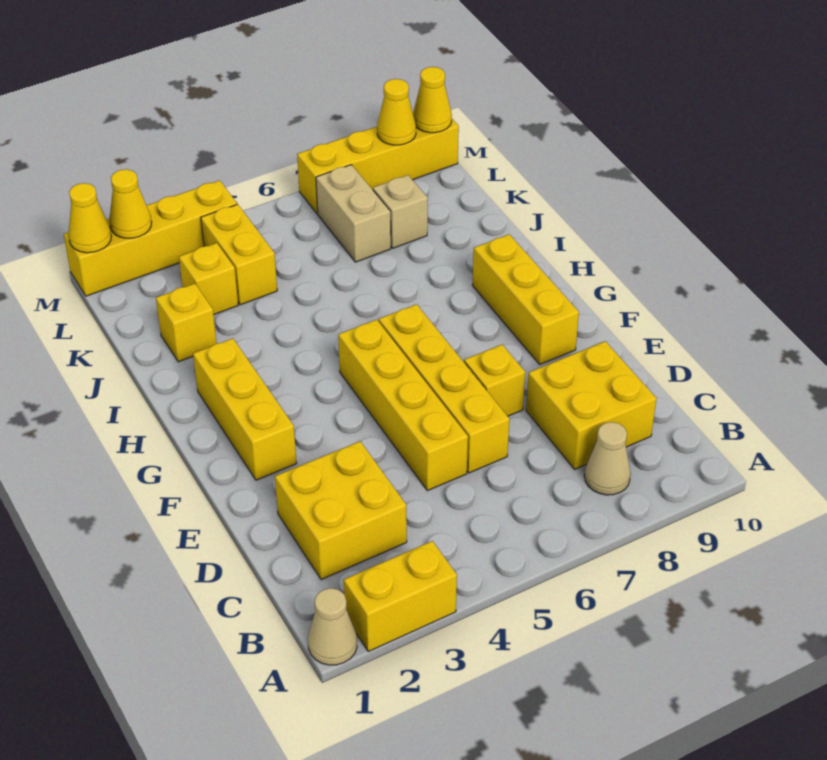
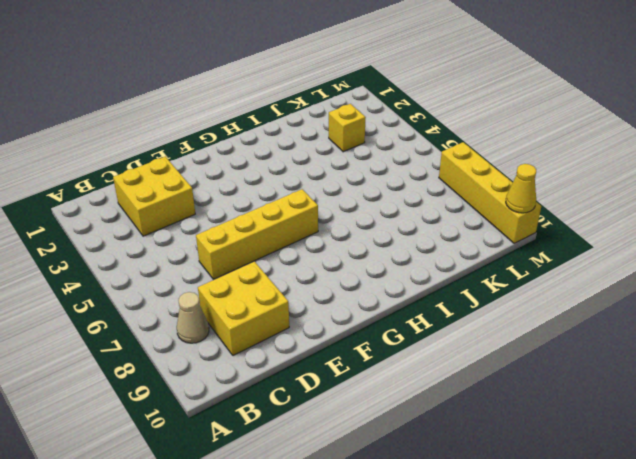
none -> tan cone A1 level 1
none -> yellow brick A2:A3 level 1
none -> yellow brick D5:G5 level 1

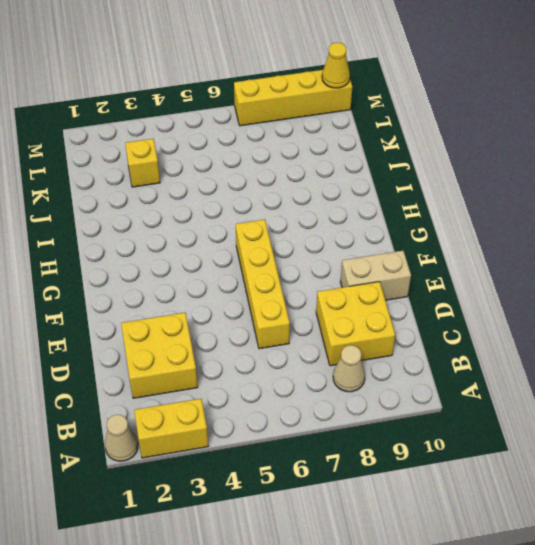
tan brick E9:E10 level 1 -> tan brick K7:L7 level 1
none -> yellow brick D5:G5 level 1
none -> yellow brick E7 level 1
none -> yellow brick F2:H2 level 1

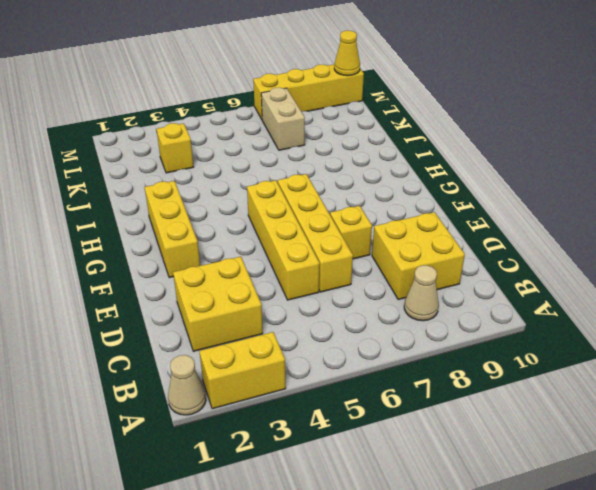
none -> yellow brick F9:H9 level 1
none -> yellow brick J2 level 1
none -> yellow brick K4:L4 level 1

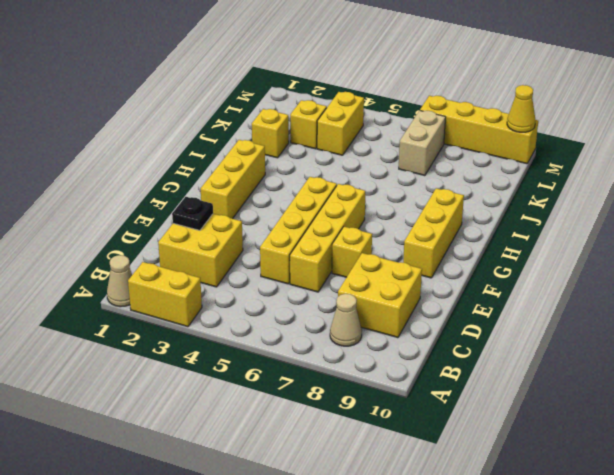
black plate D2 level 2 -> none
none -> tan brick K8 level 1
none -> yellow brick M1:M4 level 1
none -> yellow cone M1 level 2

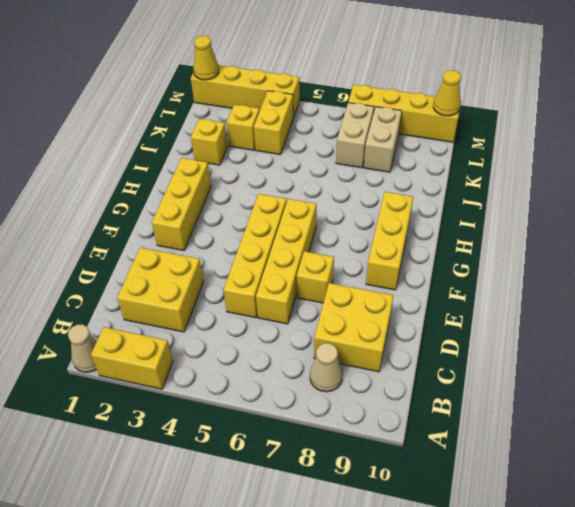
tan brick K8:L8 level 1 -> tan brick K8 level 1
none -> yellow cone M2 level 2
none -> yellow cone M9 level 2

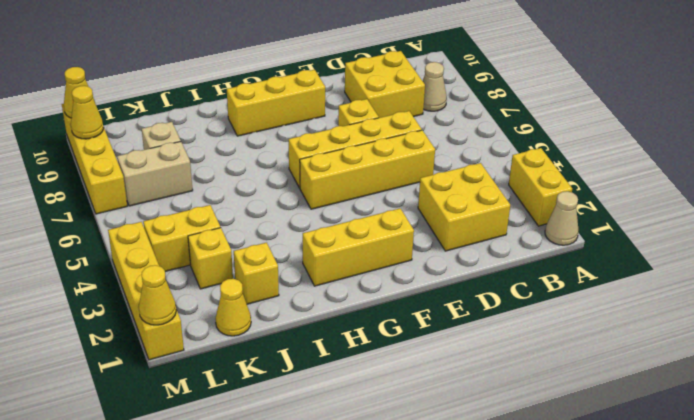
yellow cone K1 level 1 -> yellow cone M2 level 2

